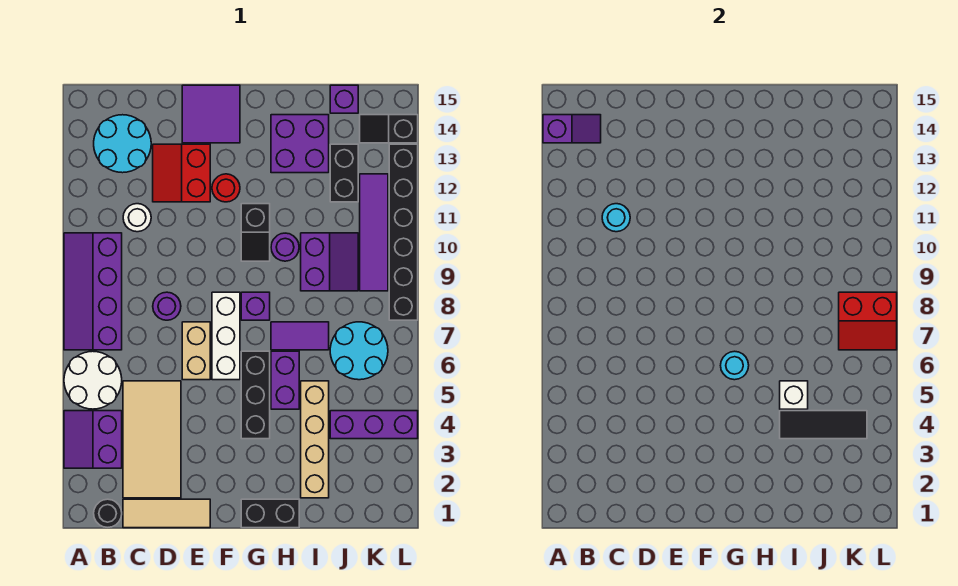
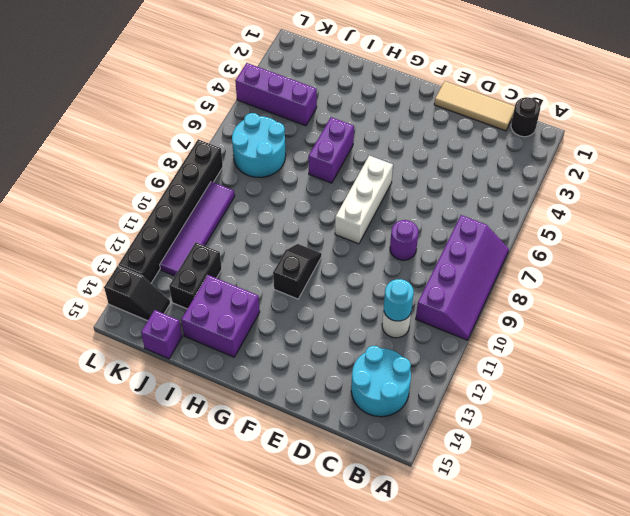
none -> purple slope A3:B4 level 1 top B
none -> white round brick A5:B6 level 1
none -> tan tile C2:D5 level 1
none -> red slope D12:E13 level 1 top E

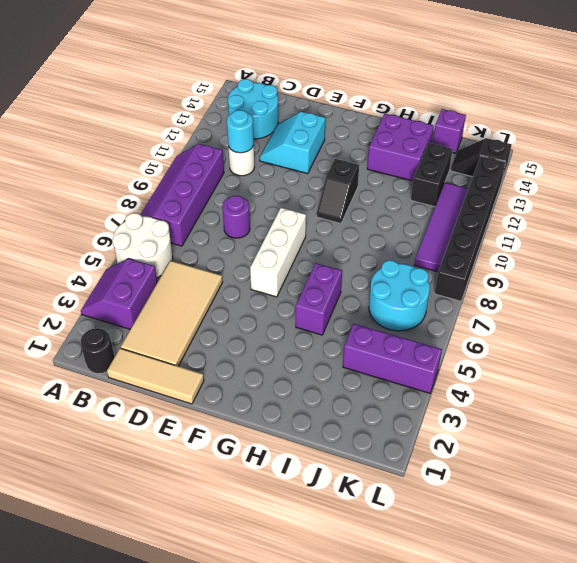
cyan slope D12:E13 level 1 top E -> red slope D12:E13 level 1 top E
none -> tan brick E6:E7 level 1
none -> purple tile E14:F15 level 1
none -> red round brick F12 level 1
none -> black brick G1:H1 level 1

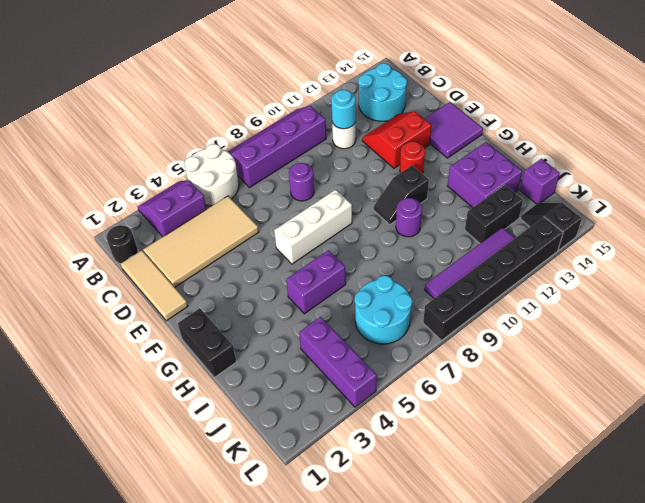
none -> tan brick E6:E7 level 1
none -> black brick G4:G6 level 1
none -> purple brick G8 level 1
none -> purple tile H7:I7 level 1

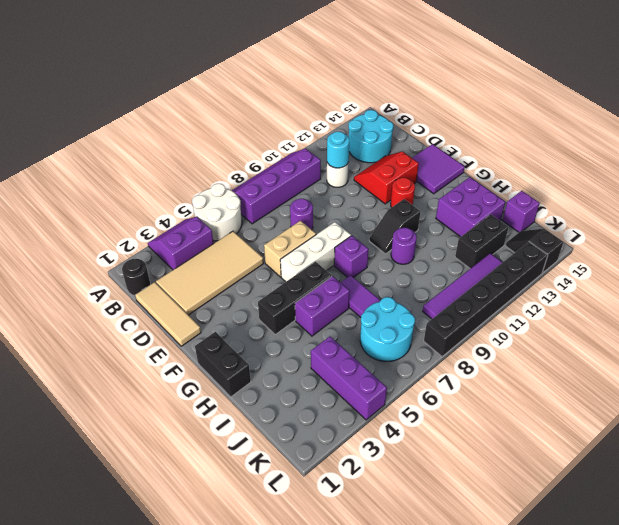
none -> tan brick I2:I5 level 1
none -> purple slope I9:J10 level 1 top I
none -> purple slope A14:B14 level 2 top A
none -> cyan round brick G6 level 2

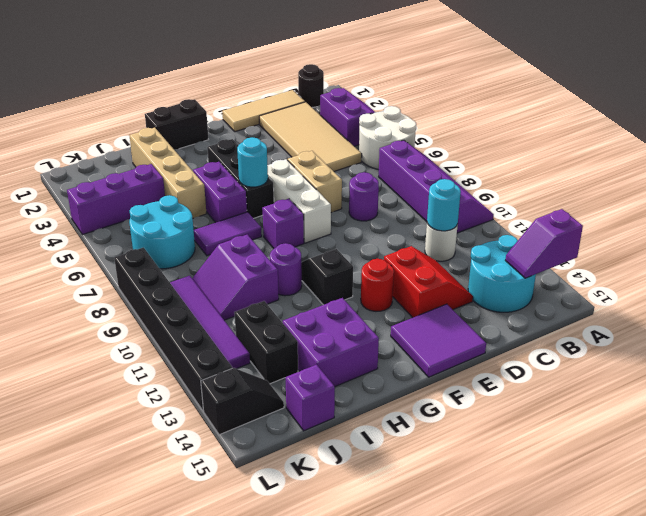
none -> black tile I4:K4 level 2
none -> white brick I5 level 2
none -> red slope K7:L8 level 2 top 8

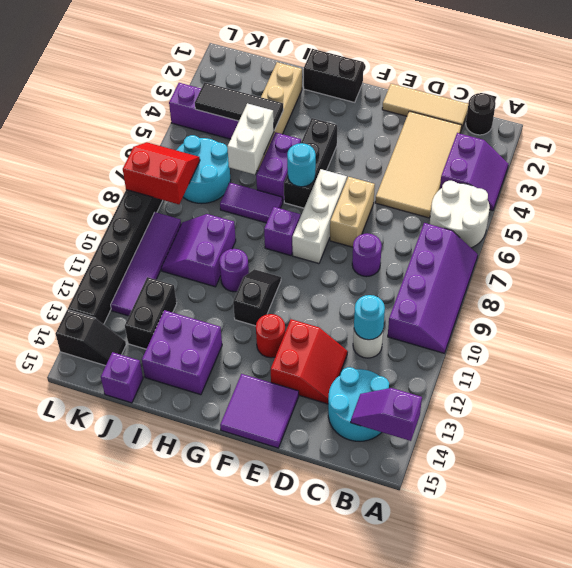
white brick I5:I6 level 2 -> white brick I5 level 2

